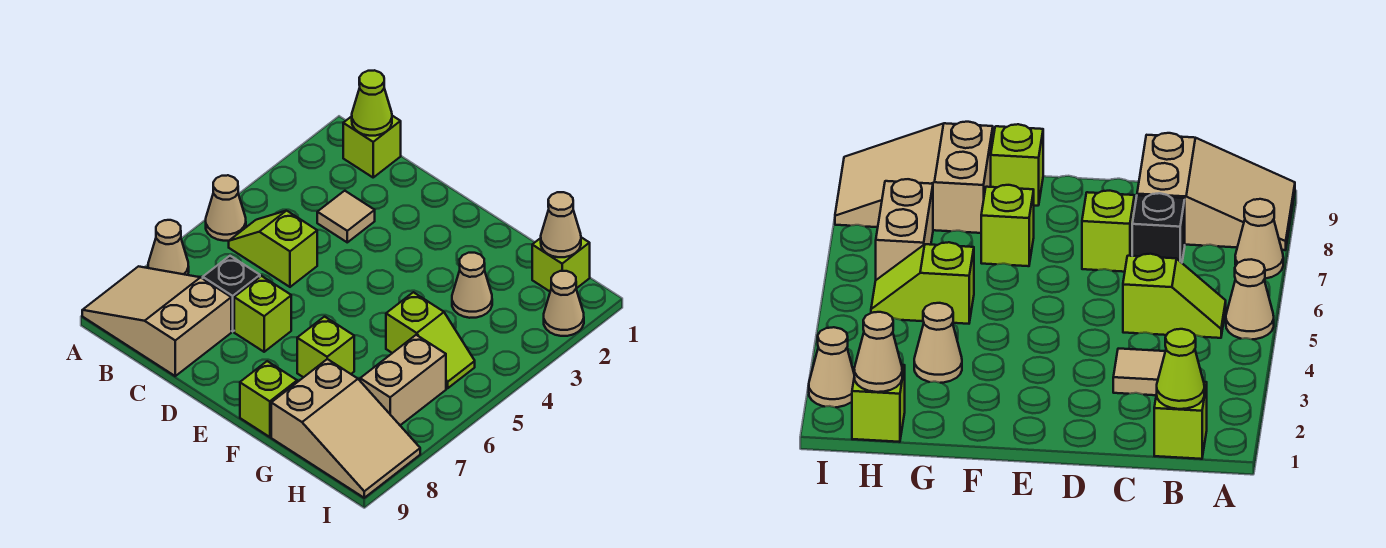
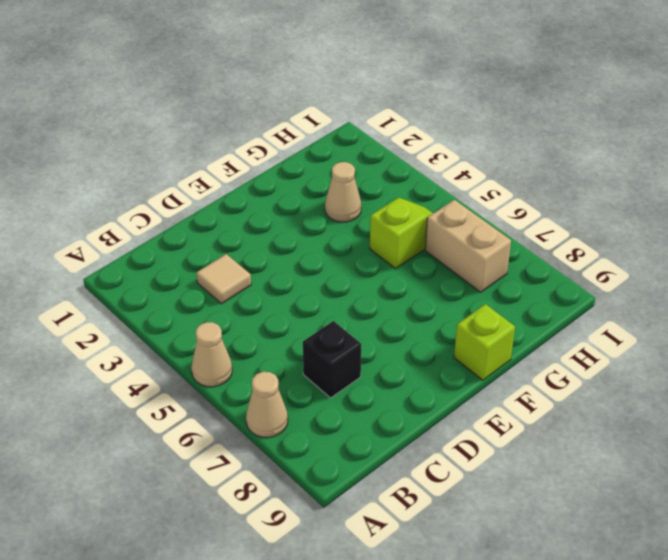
none -> tan slope A8:C9 level 1 top C
none -> lime brick B1 level 1
none -> lime slope B5:C5 level 1 top C

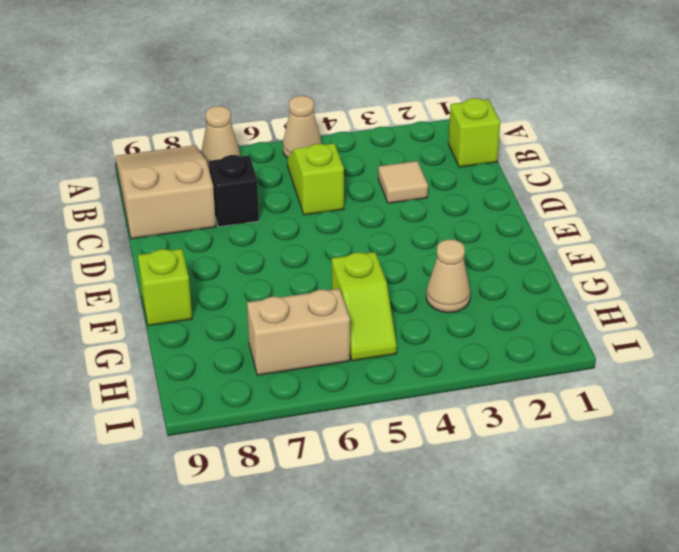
none -> lime brick D7 level 1
none -> lime brick F7 level 1
none -> tan slope G8:I9 level 1 top G

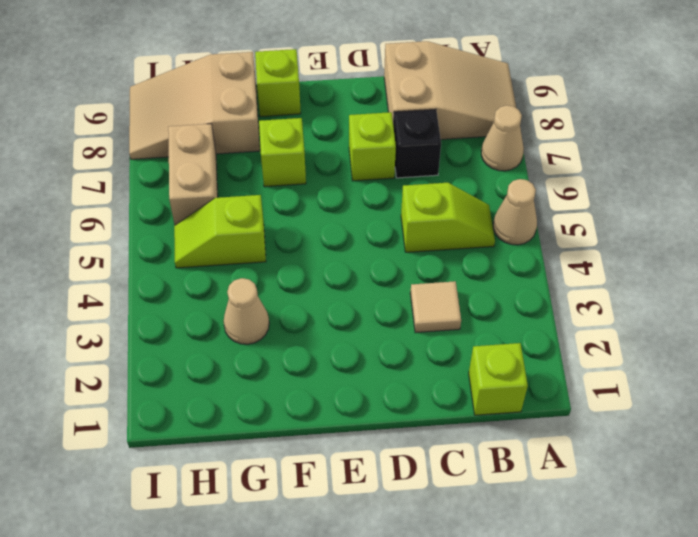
none -> lime brick H1 level 1
none -> tan cone I2 level 1
none -> lime cone B1 level 2

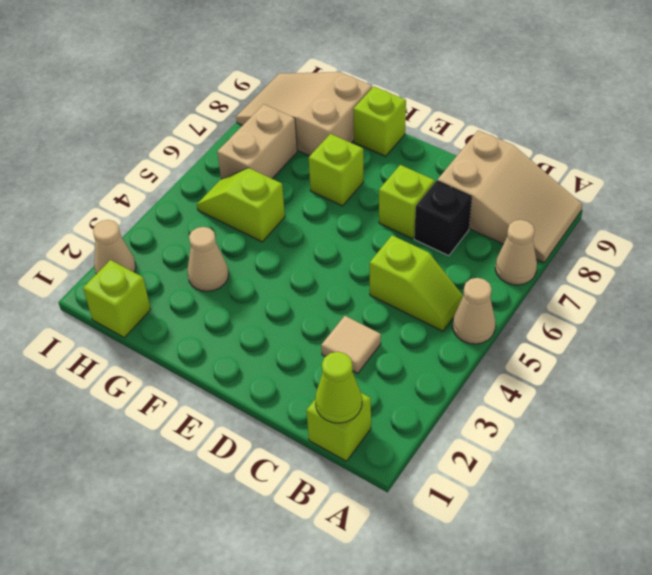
none -> tan cone H1 level 2

